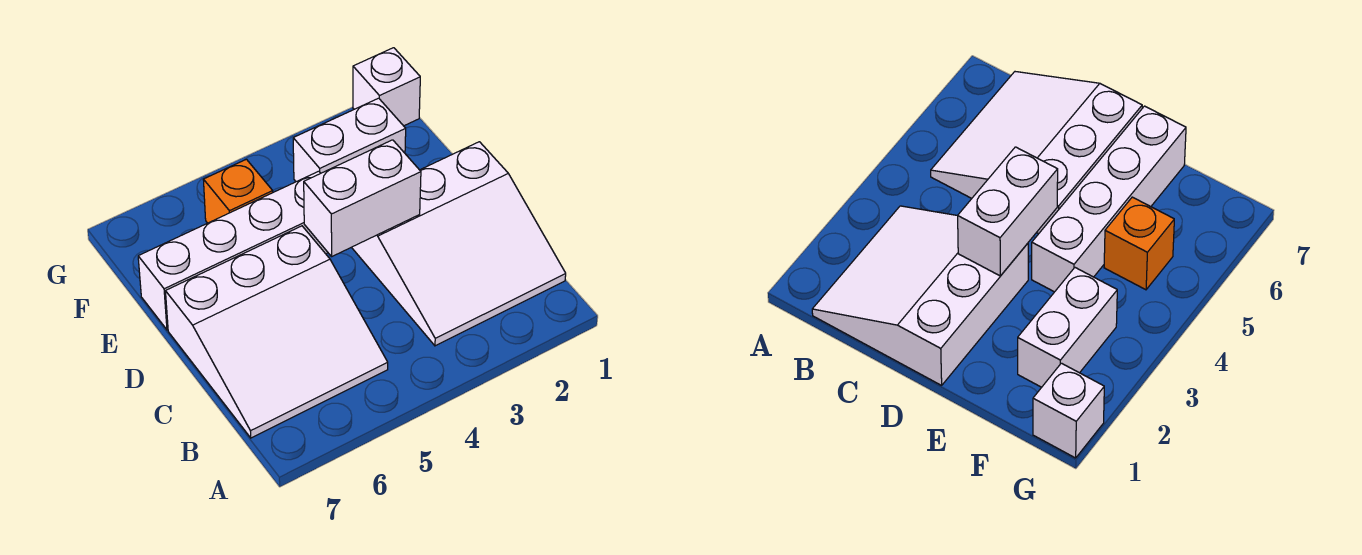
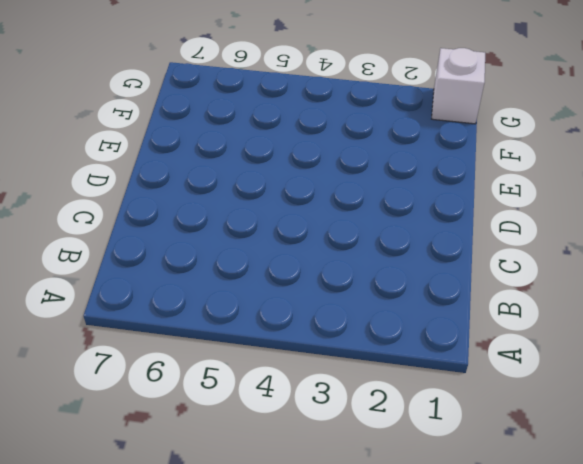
none -> white slope B1:D3 level 1 top D
none -> white slope B5:D7 level 1 top D

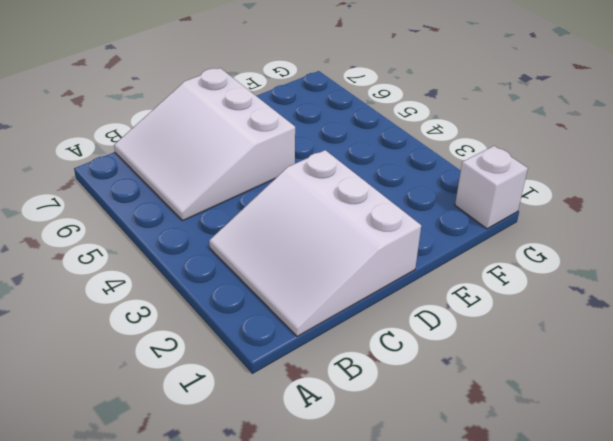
none -> white brick E4:E7 level 1
none -> white brick F2:F3 level 1

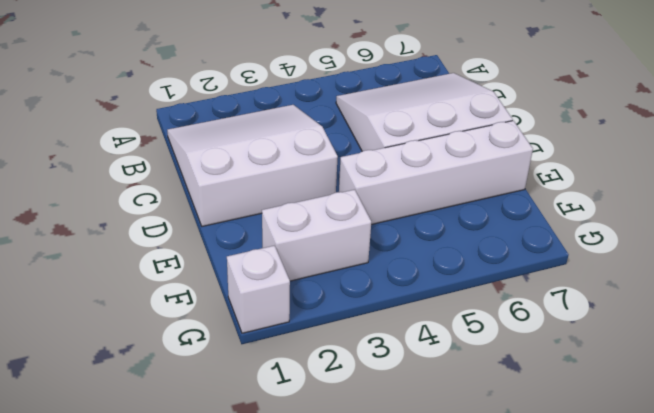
none -> orange brick F5 level 1
none -> white brick D3:D4 level 2

